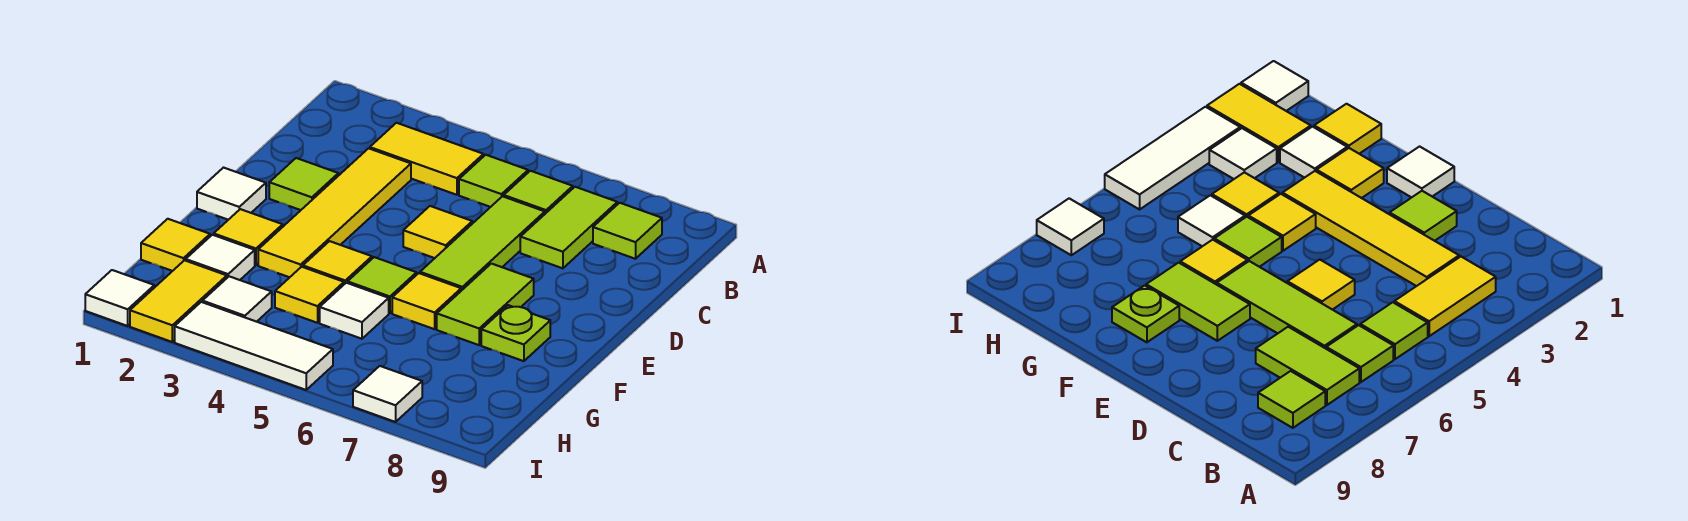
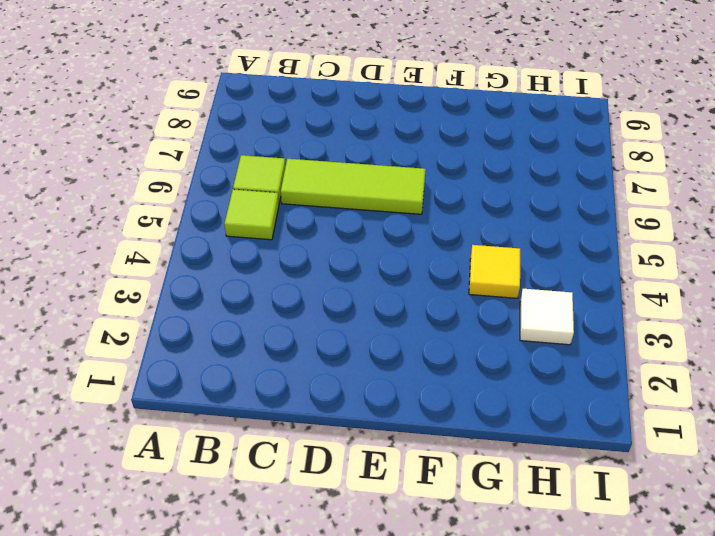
none -> yellow tile B3:B4 level 1
none -> lime tile B7:C7 level 1
none -> lime tile B8 level 1

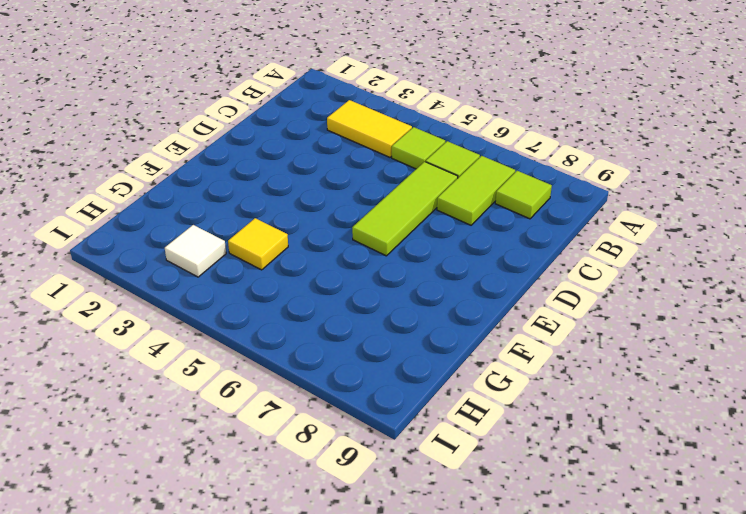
none -> yellow tile C3:F3 level 1
none -> lime tile D2 level 1
none -> yellow tile D5 level 1

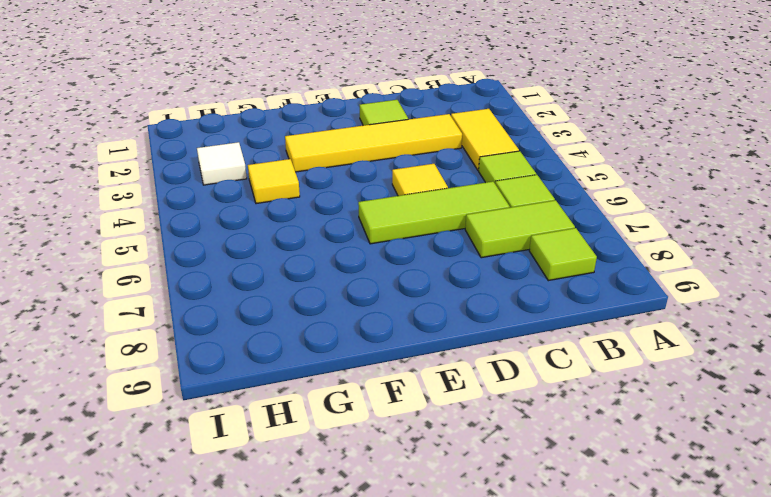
none -> white tile E1 level 1
none -> lime tile E7:F7 level 1
none -> yellow tile F2 level 1

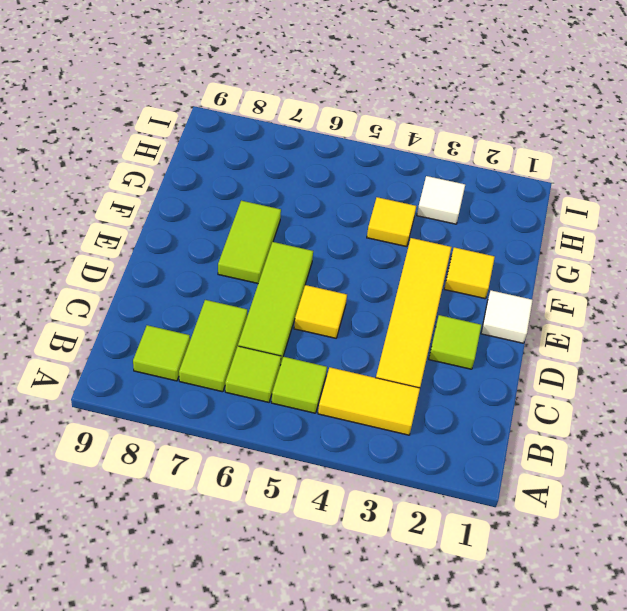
none -> yellow tile F4 level 1
none -> lime tile F5 level 1
none -> yellow tile F6 level 1

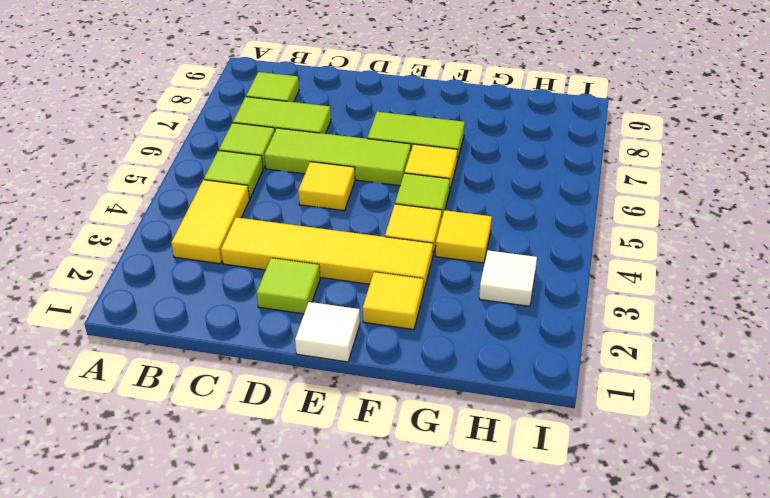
none -> lime plate F8 level 1
none -> yellow tile G1 level 1
none -> white tile G2 level 1

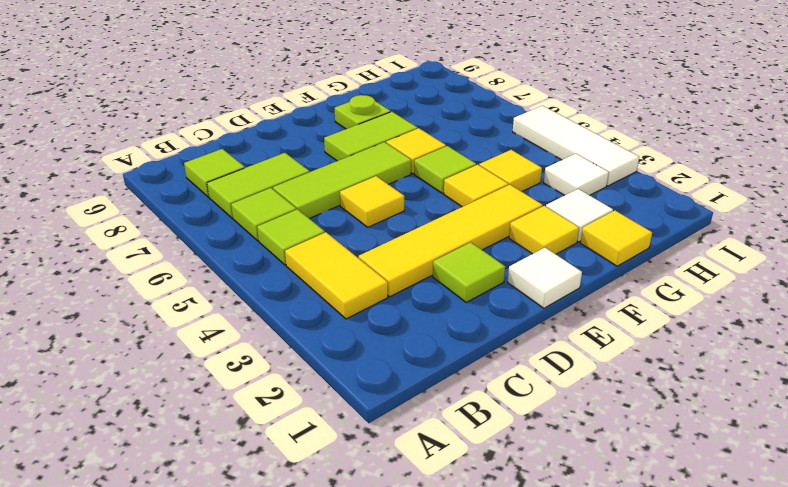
none -> white tile G5 level 1
none -> yellow tile H2:I2 level 1
none -> white tile I1 level 1

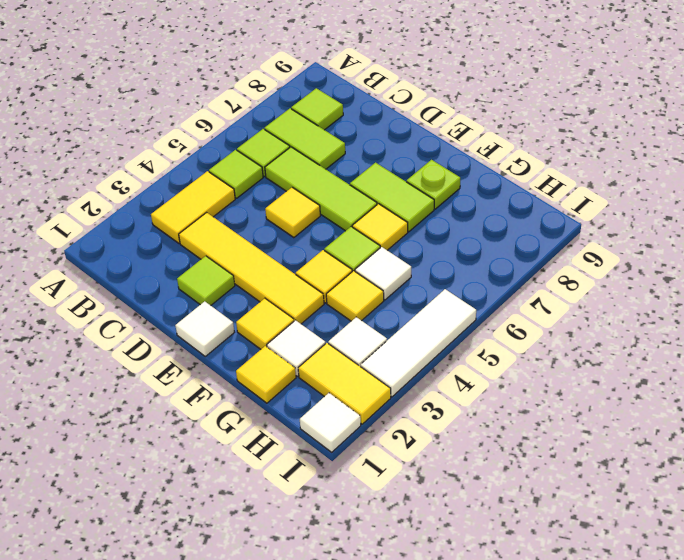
none -> white tile I7 level 1

